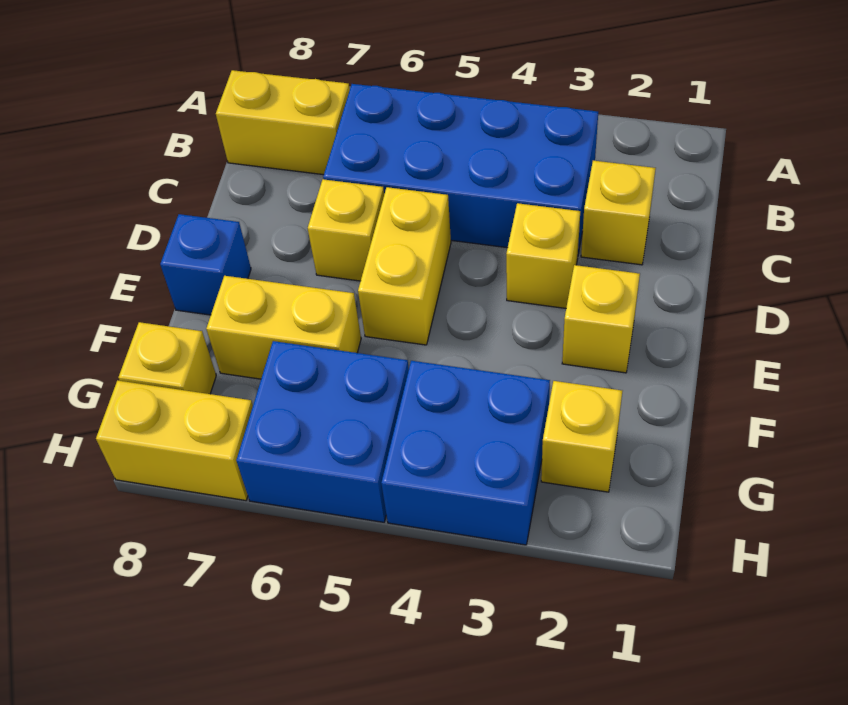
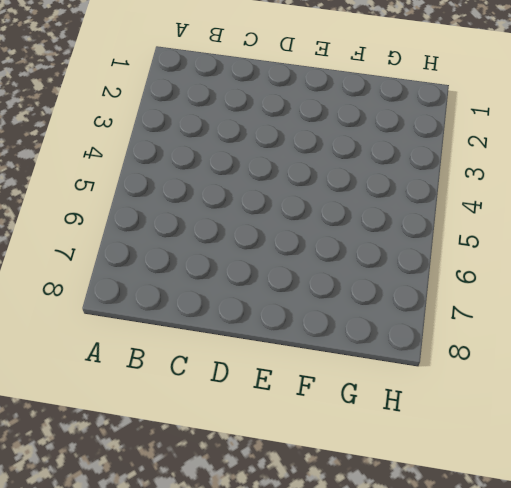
none -> blue brick B3:C6 level 1
none -> yellow brick B7:B8 level 1
none -> yellow brick C2 level 1

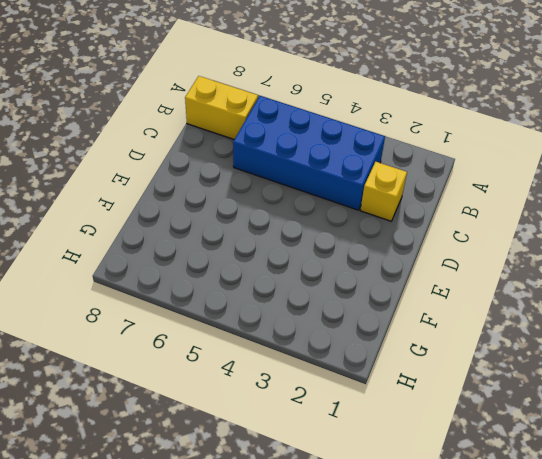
none -> yellow brick D3 level 1
none -> yellow brick D5:E5 level 1
none -> yellow brick D6 level 1

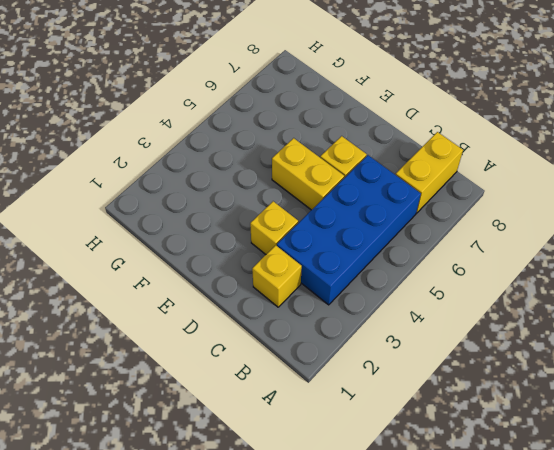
none -> yellow brick E2 level 1
none -> blue brick E8 level 1
none -> yellow brick F6:F7 level 1

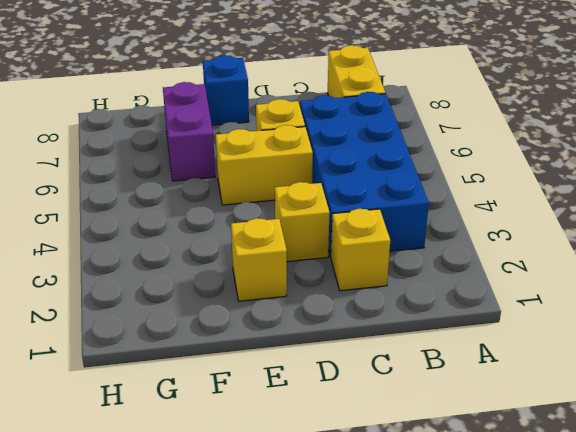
purple brick F6:F7 level 1 -> yellow brick F6:F7 level 1
none -> yellow brick G2 level 1
none -> blue brick G3:H4 level 1
none -> blue brick G5:H6 level 1

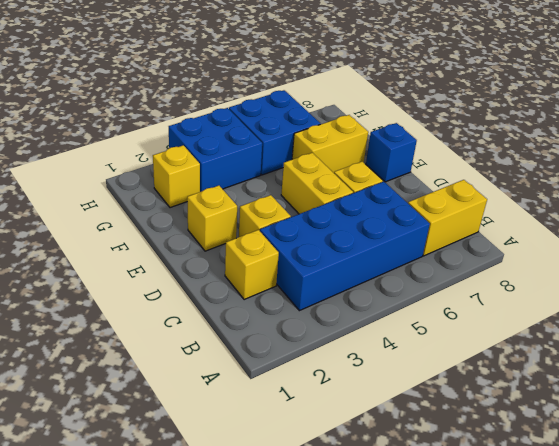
none -> yellow brick G8 level 1
none -> yellow brick H7:H8 level 1

